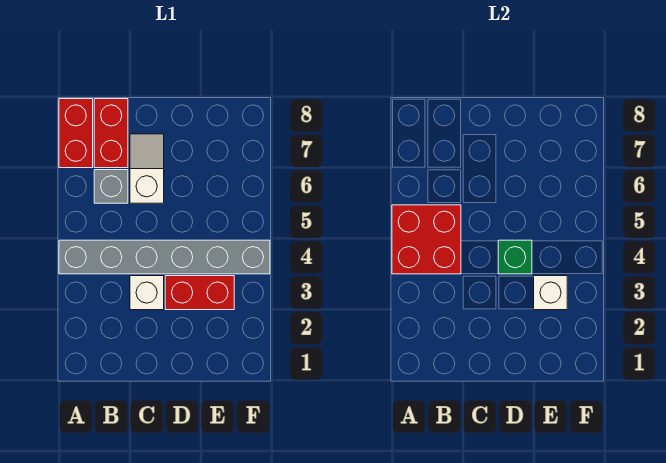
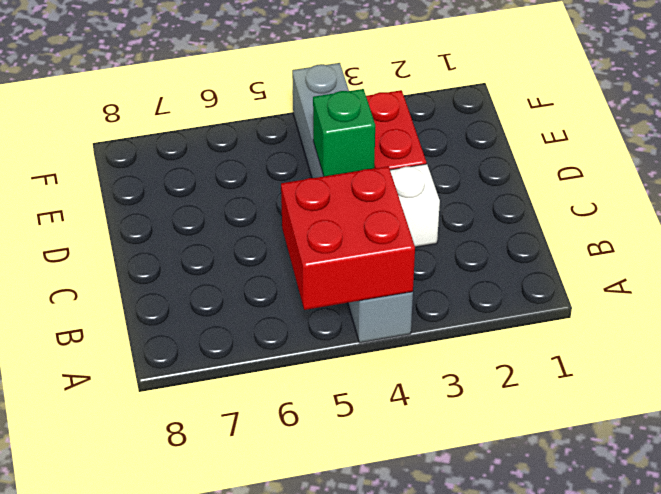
none -> red brick A7:A8 level 1
none -> grey brick B6 level 1

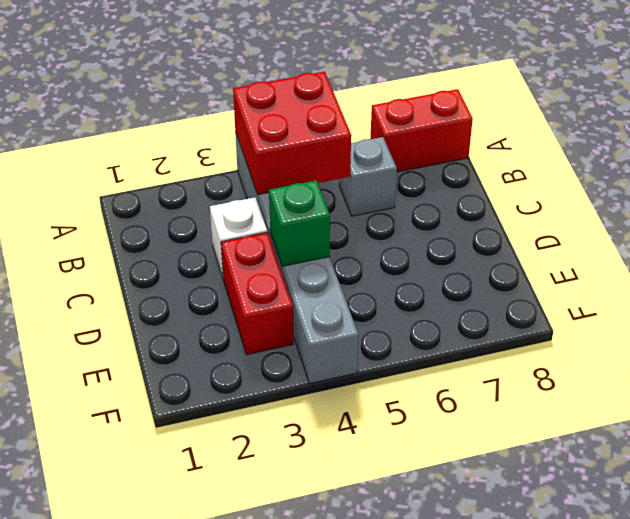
none -> red brick B7:B8 level 1
none -> white slope C6:C7 level 1 top 6

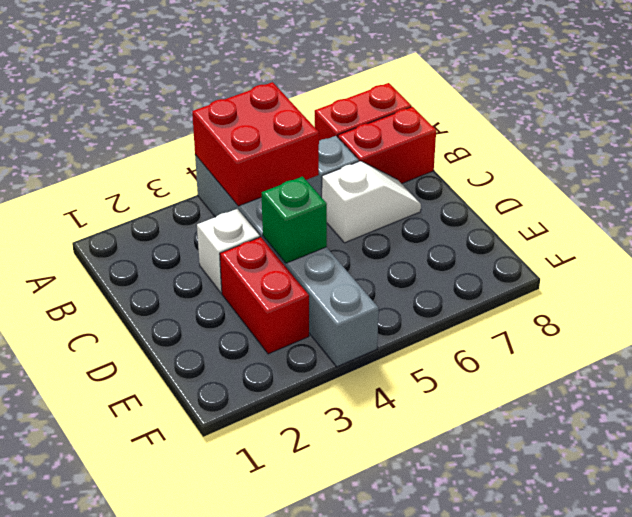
none -> white brick E3 level 2

